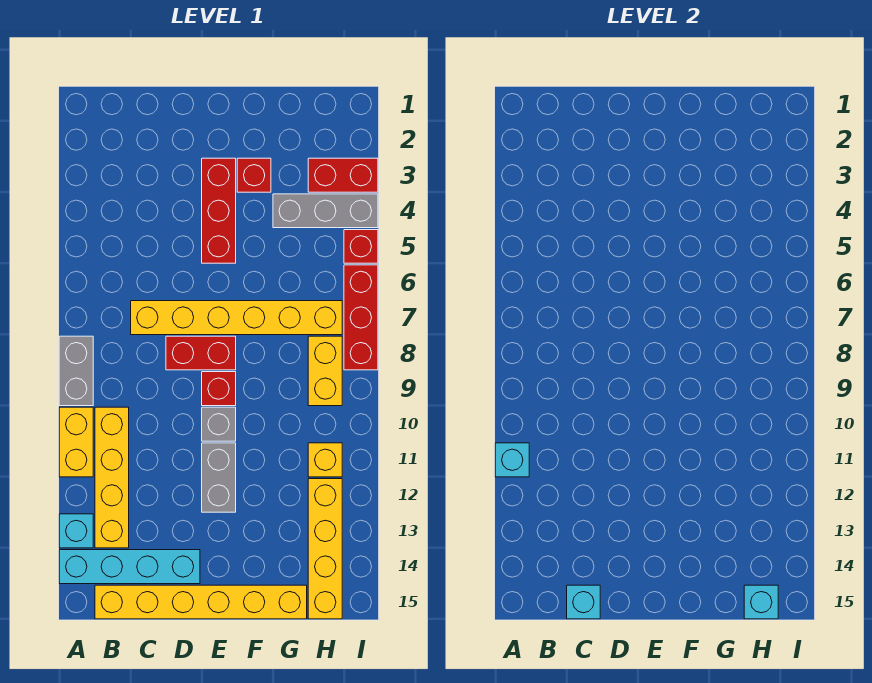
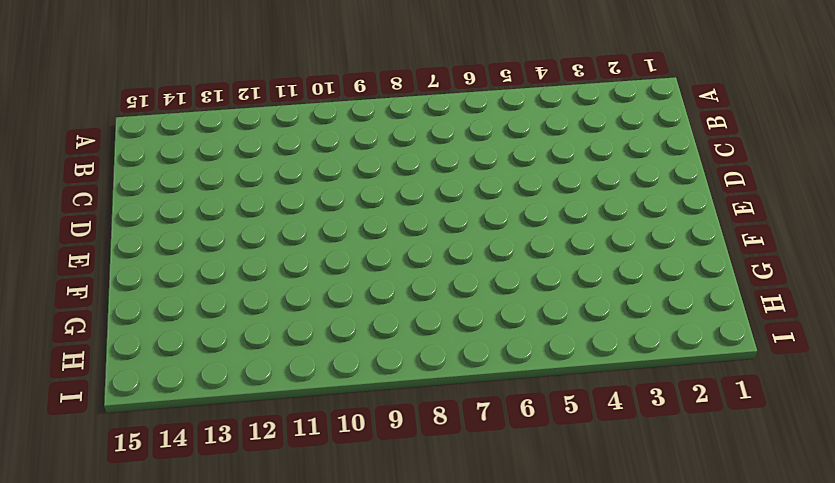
none -> grey brick A8:A9 level 1
none -> yellow brick A10:A11 level 1
none -> cyan brick A13 level 1

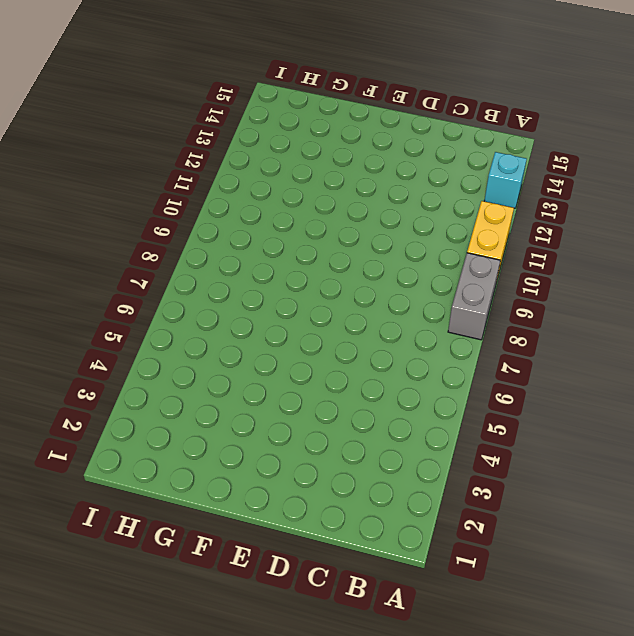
none -> cyan brick A14:D14 level 1
none -> yellow brick B10:B13 level 1
none -> yellow brick B15:G15 level 1

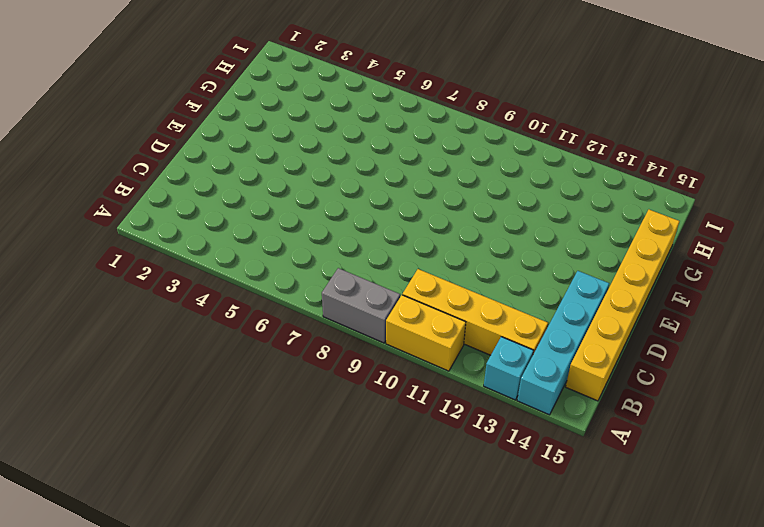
none -> yellow brick C7:H7 level 1
none -> red brick D8:E8 level 1
none -> red brick E3:E5 level 1

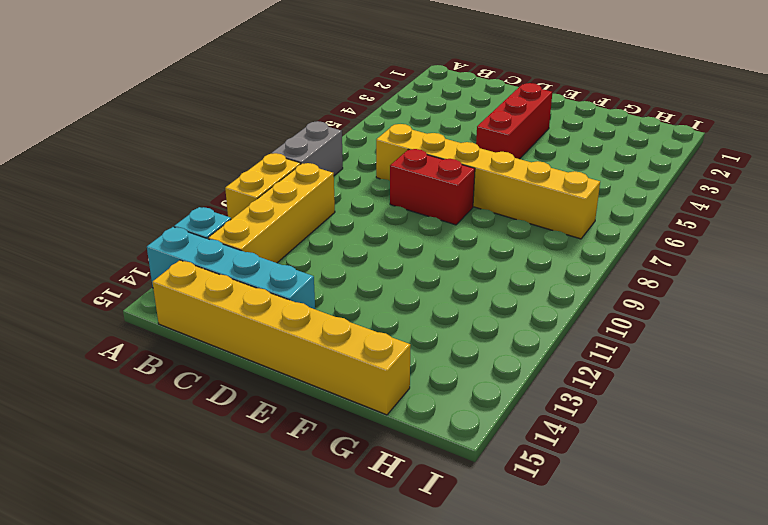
none -> red brick E9 level 1
none -> grey brick E10 level 1
none -> grey brick E11:E12 level 1

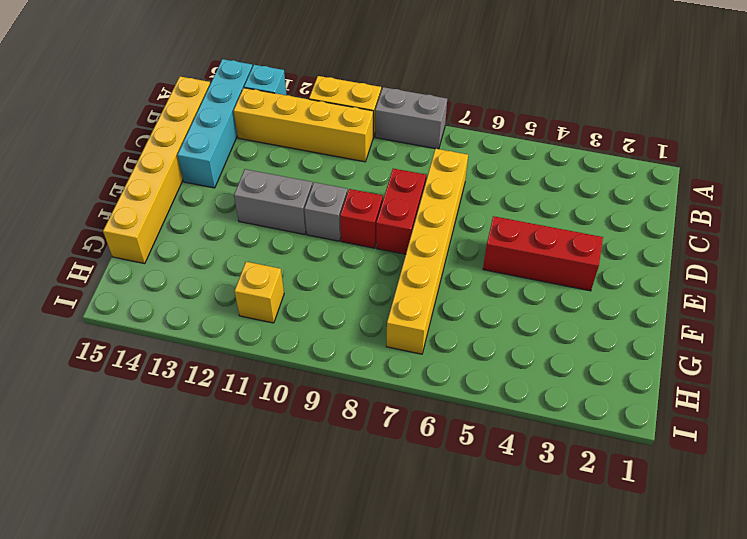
none -> red brick F3 level 1
none -> grey brick G4:I4 level 1
none -> red brick H3:I3 level 1

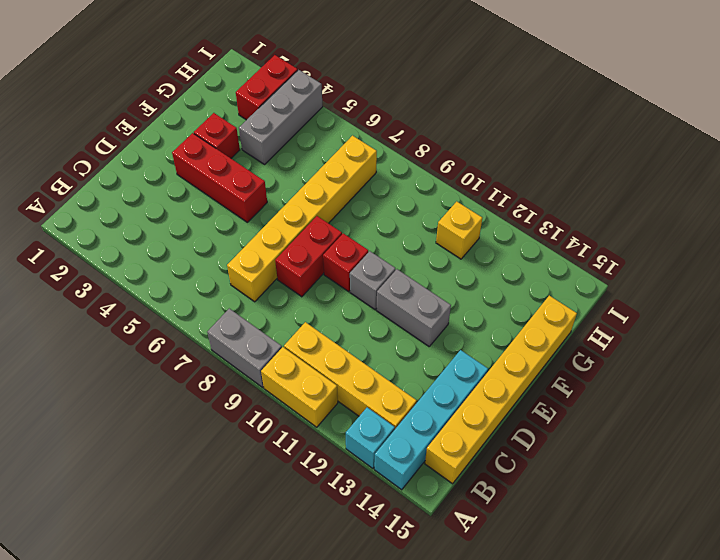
none -> yellow brick H8:H9 level 1
none -> yellow brick H12:H15 level 1
none -> red brick I5 level 1

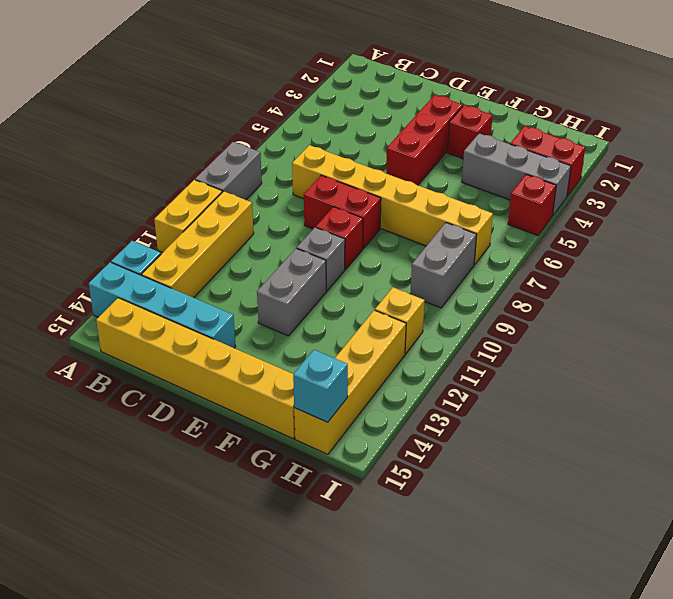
grey brick H8:H9 level 1 -> yellow brick H8:H9 level 1
none -> red brick I6:I8 level 1
none -> cyan brick A11 level 2
none -> cyan brick C15 level 2

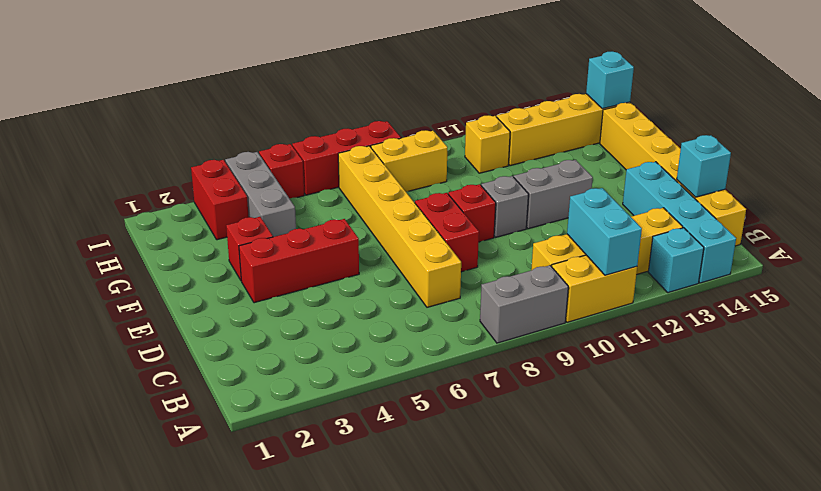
cyan brick A11:B11 level 2 -> cyan brick A11 level 2

